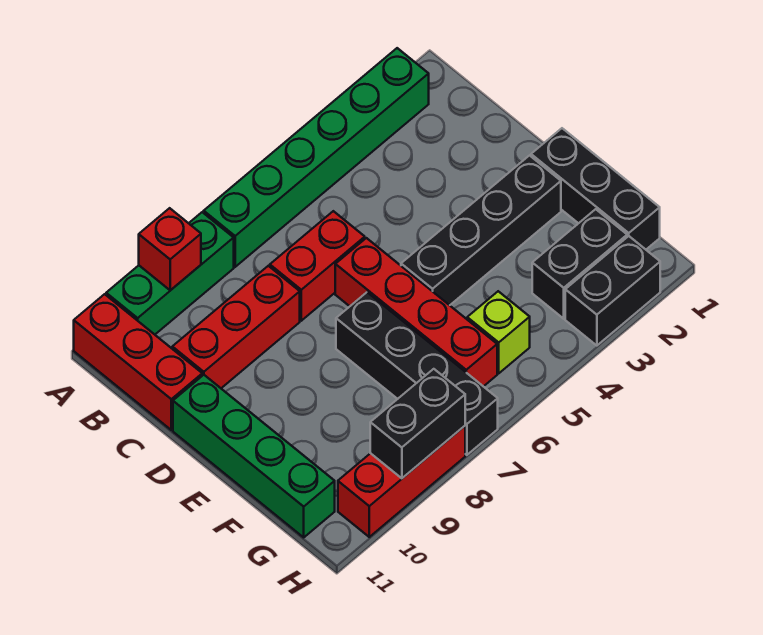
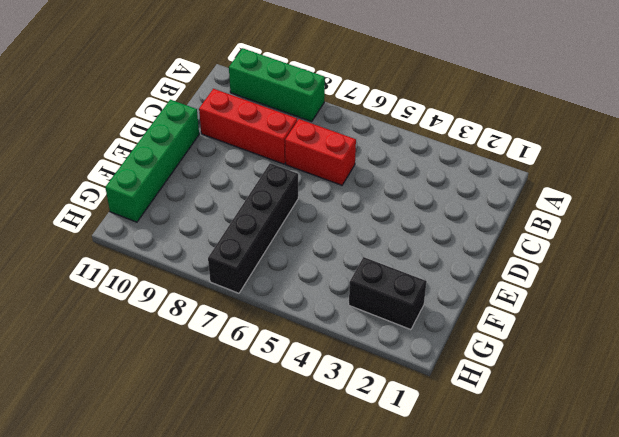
none -> green brick A2:A7 level 1
none -> red brick A11:C11 level 1
none -> red brick D6:G6 level 1

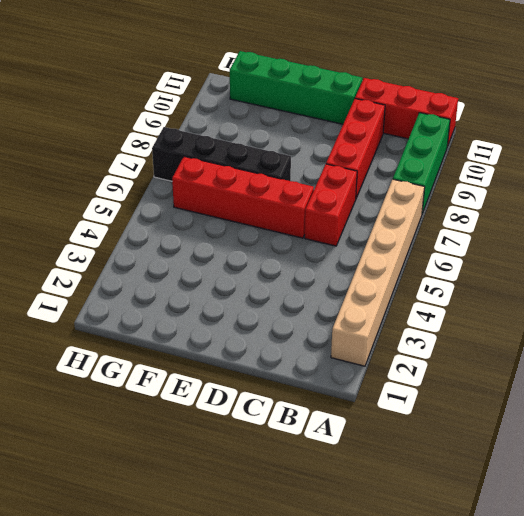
tan brick A2:A7 level 1 -> green brick A2:A7 level 1
none -> black brick E1:G1 level 1
none -> black brick E2:E5 level 1
none -> black brick G2:G3 level 1

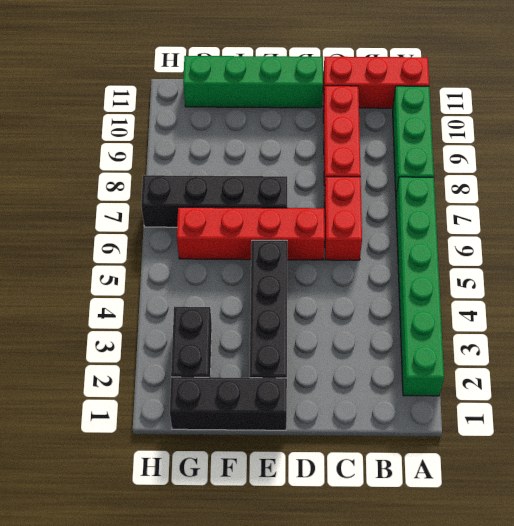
none -> lime brick G5 level 1
none -> black brick H2:H3 level 1
none -> red brick H8:H10 level 1

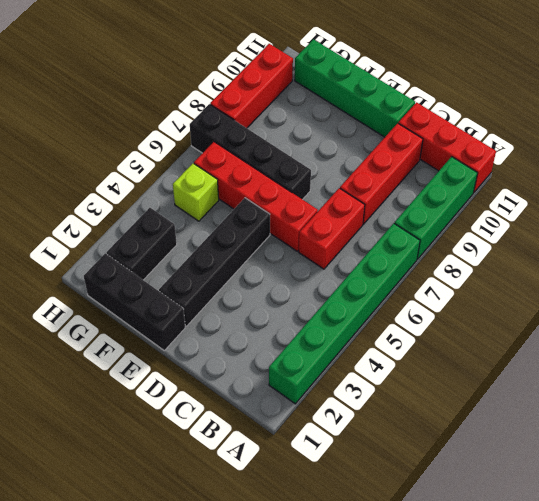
none -> black brick H2:H3 level 1
none -> red brick A9 level 2
none -> black brick H8:H9 level 2

